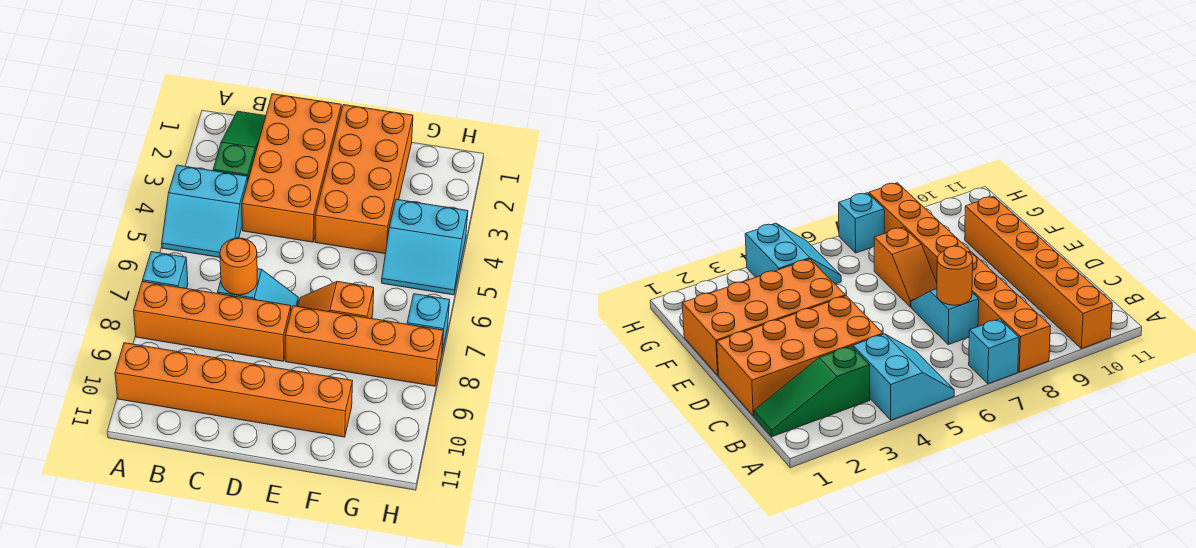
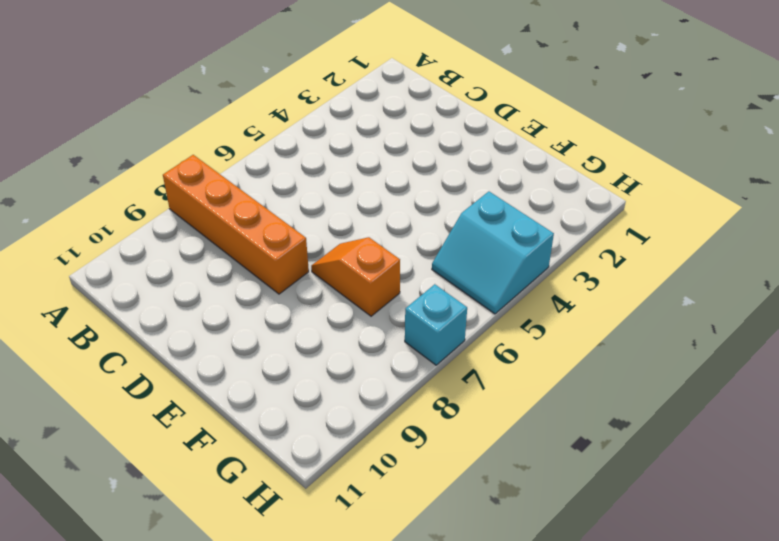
none -> cyan slope A4:B5 level 1 top 4
none -> cyan brick A7 level 1
none -> orange brick A10:F10 level 1

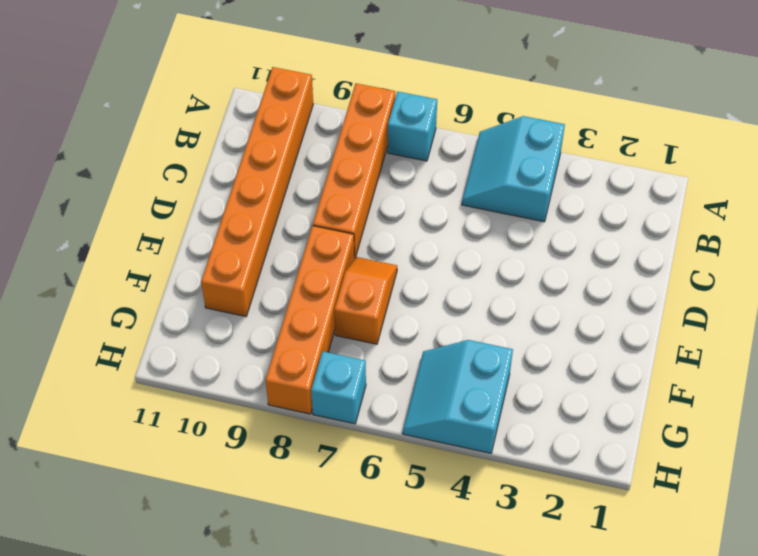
none -> green slope B1:B3 level 1 top 3
none -> orange brick C1:D4 level 1
none -> cyan slope C7:D7 level 1 top C

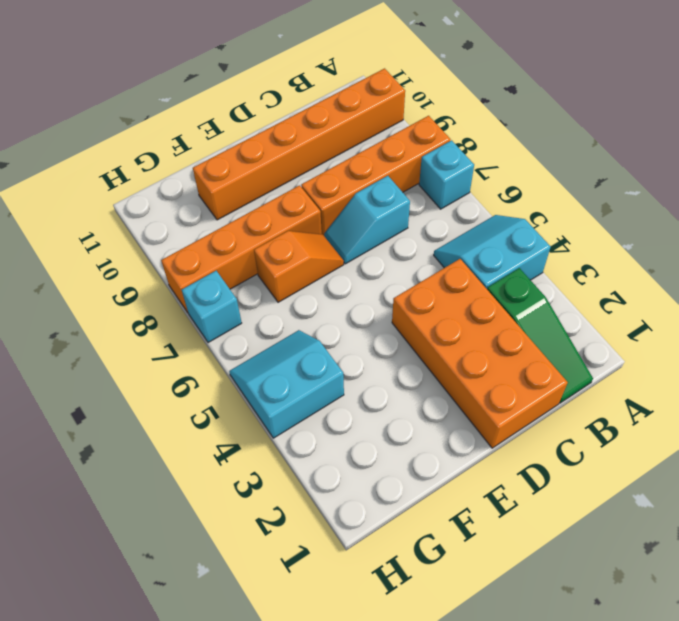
none -> orange brick E1:F4 level 1
none -> orange round brick C7 level 2

